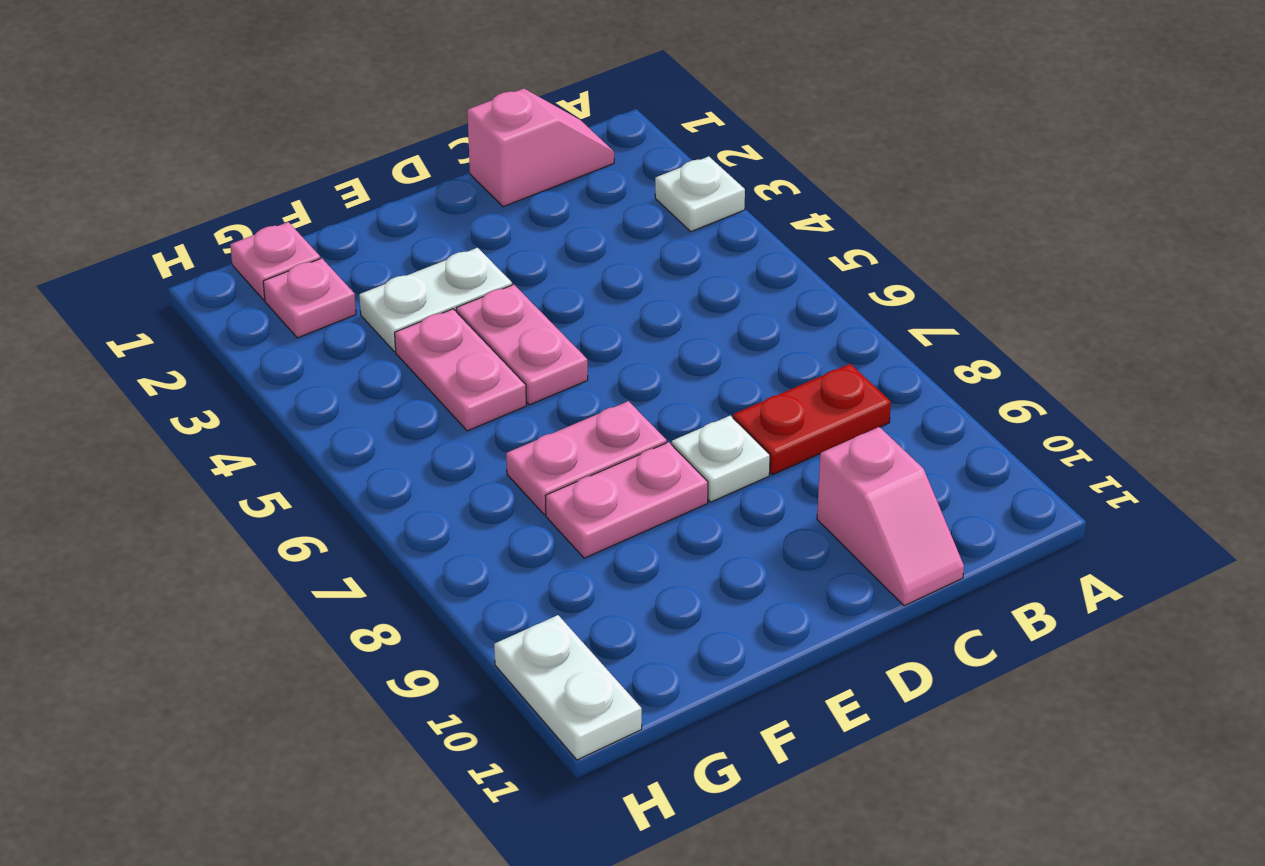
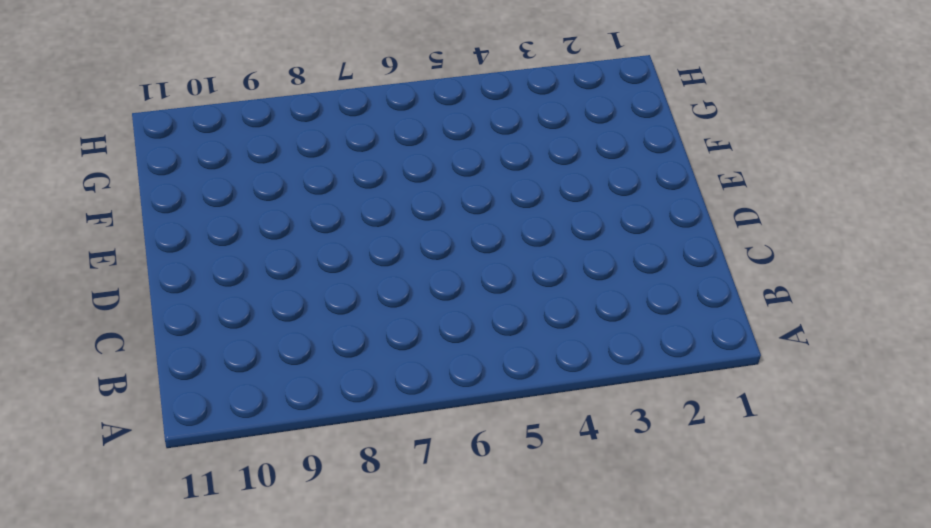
none -> white plate A3 level 1
none -> pink slope B1:C1 level 1 top C
none -> red plate B8:C8 level 1

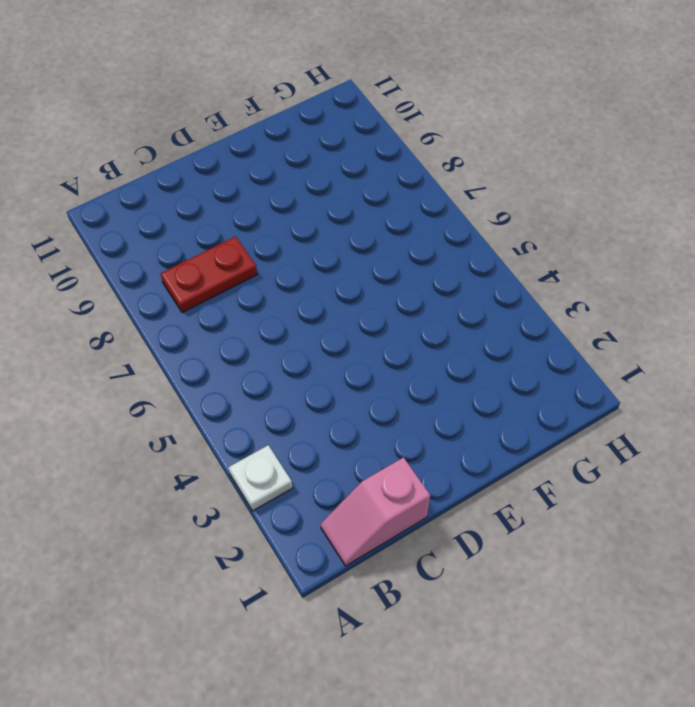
none -> pink slope C10:C11 level 1 top 10
none -> white plate D8 level 1
none -> white plate E3:F3 level 1

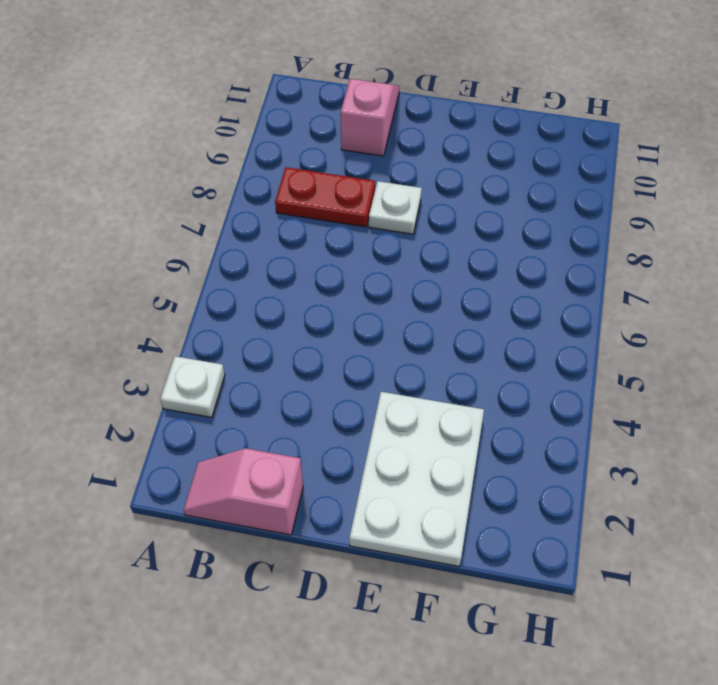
white plate E1:F3 level 1 -> white plate E3:F3 level 1
none -> pink plate E4:E5 level 1
none -> pink plate E7:F7 level 1
none -> pink plate E8:F8 level 1

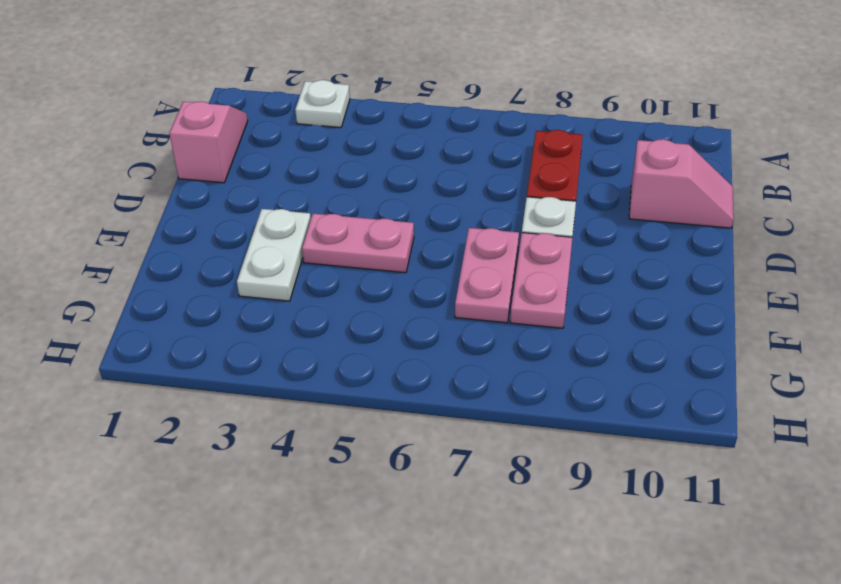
none -> pink plate F4:F5 level 1
none -> pink plate G1 level 1
none -> pink plate G2 level 1

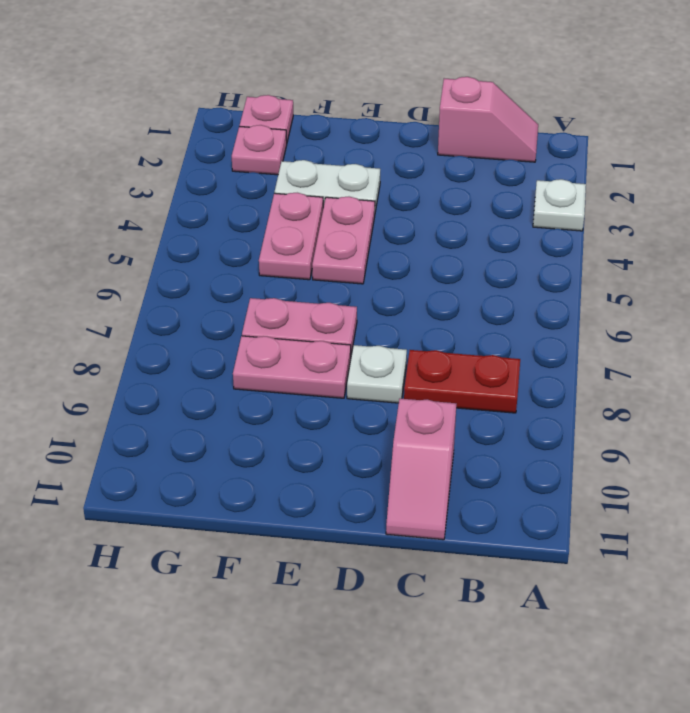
none -> white plate H10:H11 level 1

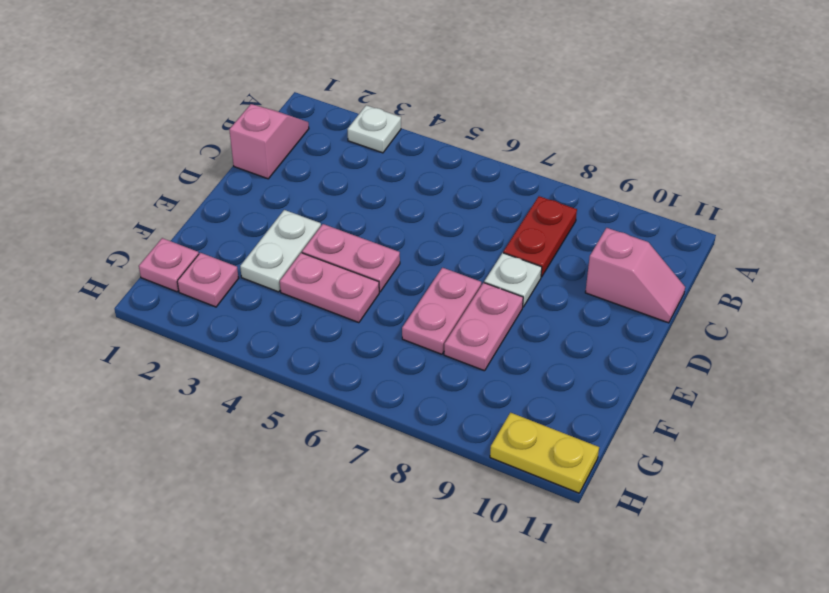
yellow plate H10:H11 level 1 -> white plate H10:H11 level 1

